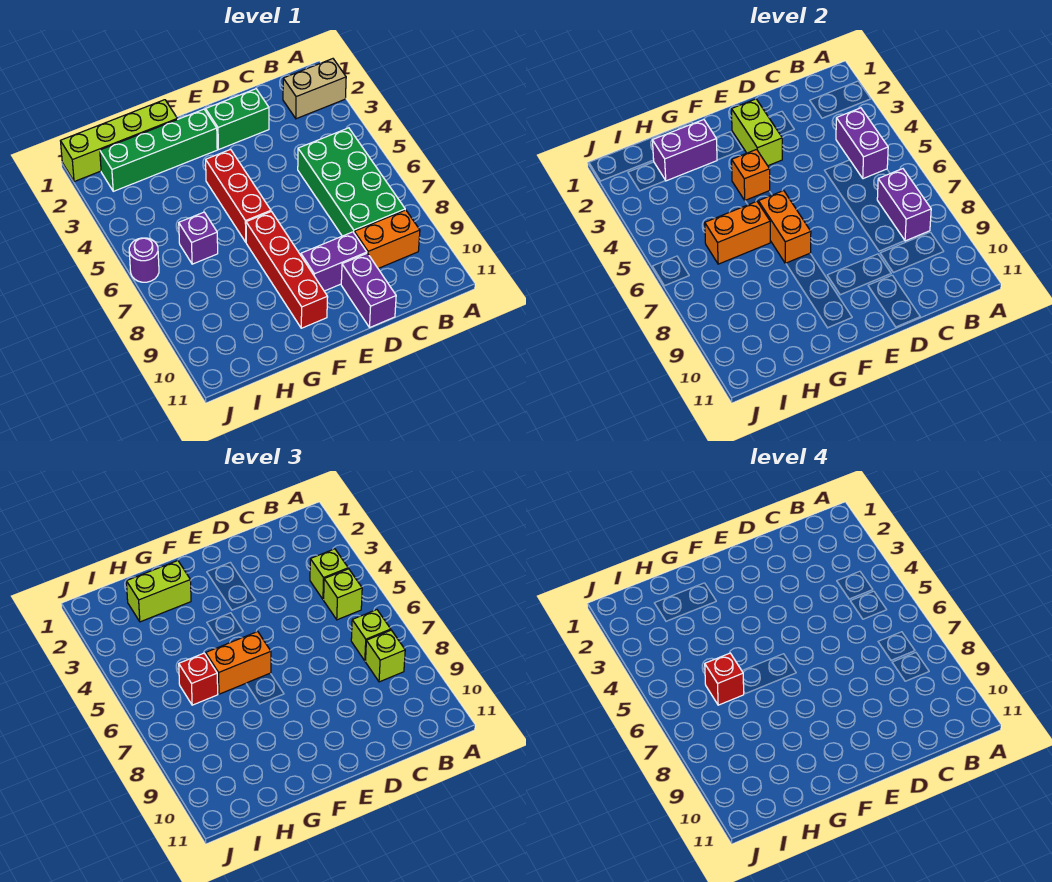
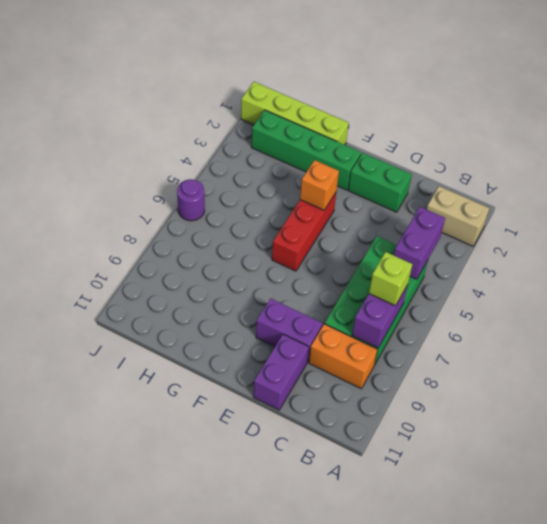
none -> red brick F7:F10 level 1
none -> purple brick H6 level 1
none -> lime brick E2:E3 level 2

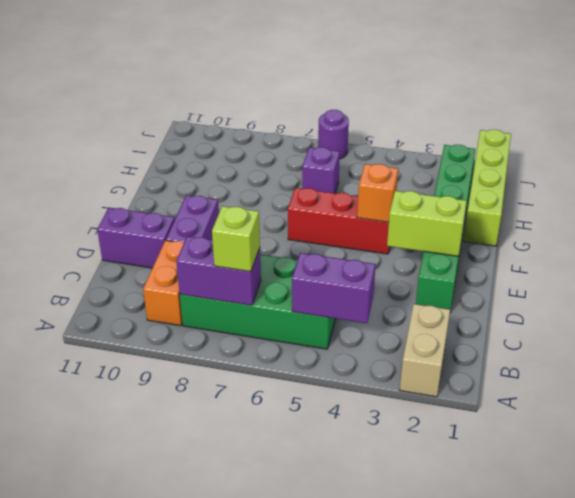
none -> red brick F7:F10 level 1
none -> orange brick F6:F7 level 2
none -> purple brick G2:H2 level 2

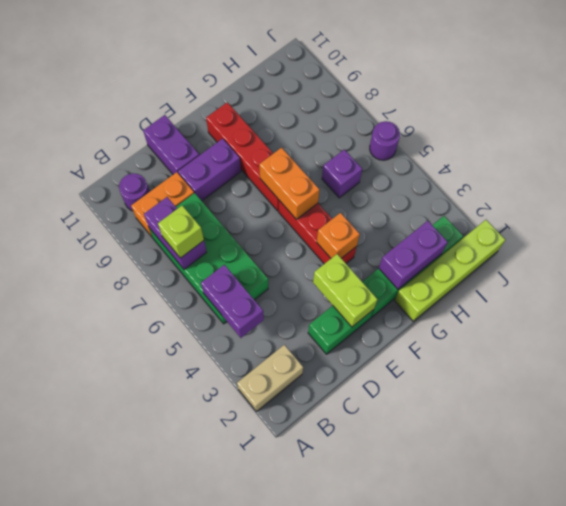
purple round brick B10 level 1 -> none
none -> orange brick G6:H6 level 2
none -> lime brick B4 level 3
none -> lime brick B5 level 3

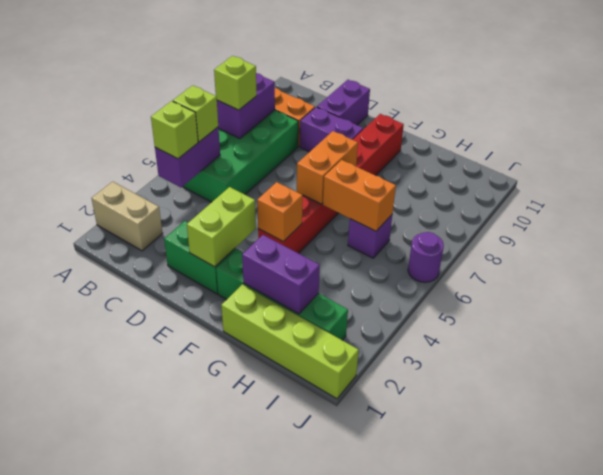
none -> lime brick B8 level 3
none -> orange brick F6:G6 level 3
none -> lime brick G2:H2 level 3

